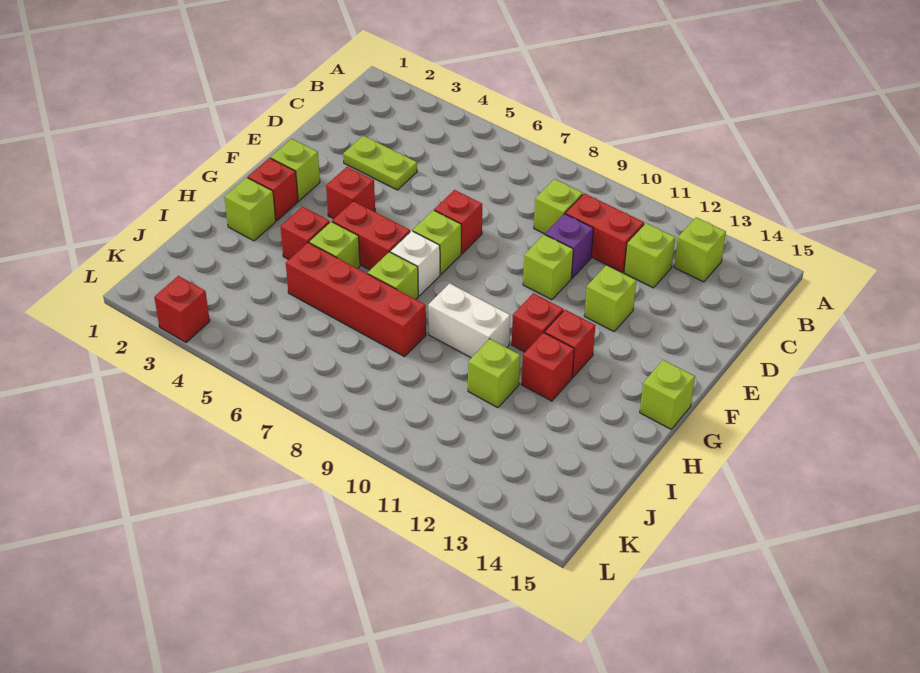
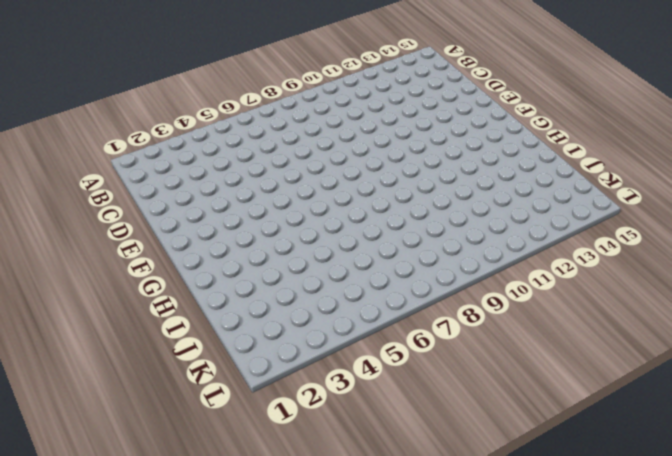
none -> lime brick B13 level 1
none -> lime brick C9 level 1
none -> red brick C10:C11 level 1

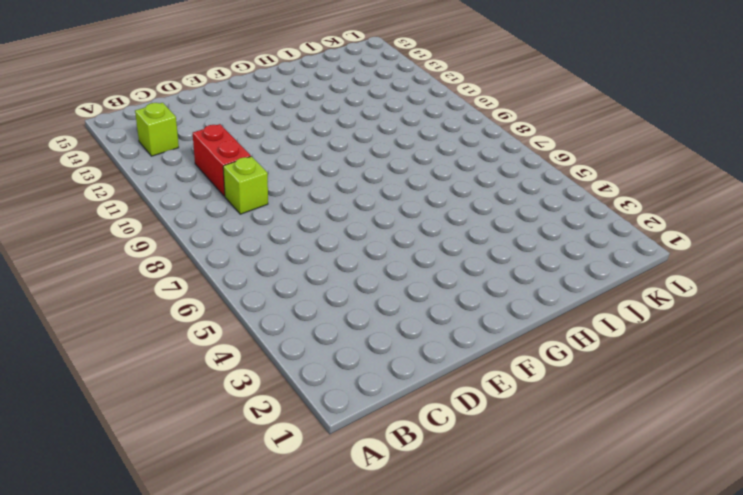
none -> lime brick C12 level 1
none -> lime plate D3:D4 level 1
none -> purple brick D10 level 1

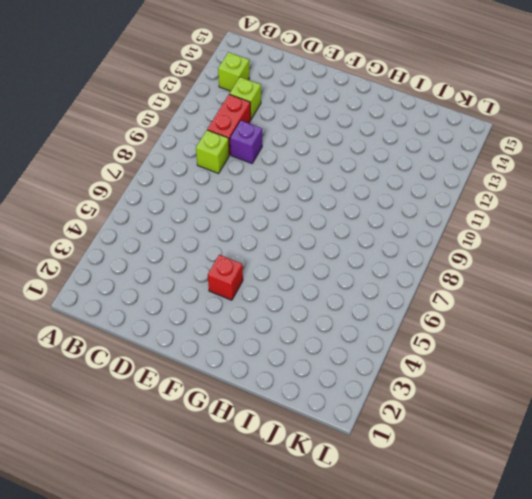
none -> lime plate D3:D4 level 1
none -> red brick E7 level 1
none -> lime brick E10 level 1

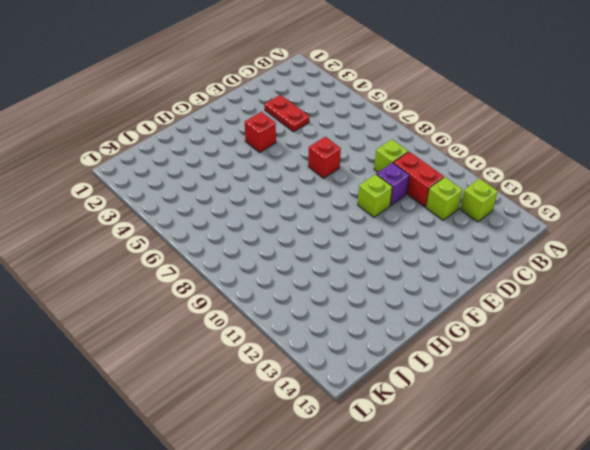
red plate D3:D4 level 1 -> lime plate D3:D4 level 1
none -> lime brick E12 level 1
none -> lime brick F2 level 1
none -> lime brick F7 level 1

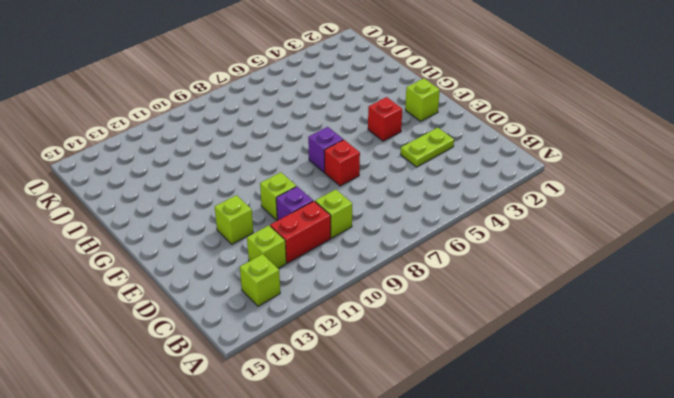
purple brick F7 level 1 -> lime brick F7 level 1
none -> red brick G2 level 1
none -> red brick G5:G6 level 1
none -> white brick G7 level 1

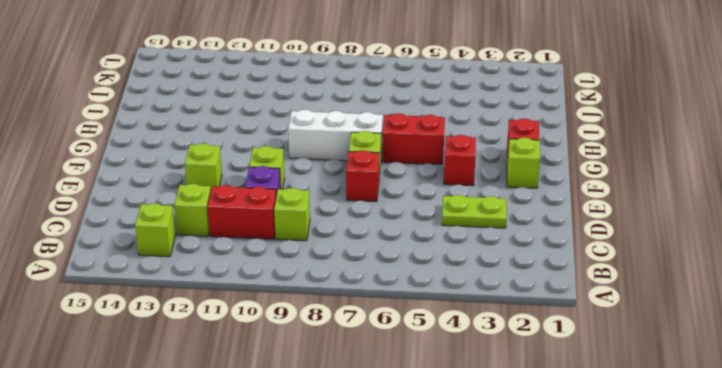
white brick G7:G9 level 1 -> white brick G7 level 1
none -> red brick G11 level 1
none -> red brick G12 level 1
none -> lime brick G15 level 1

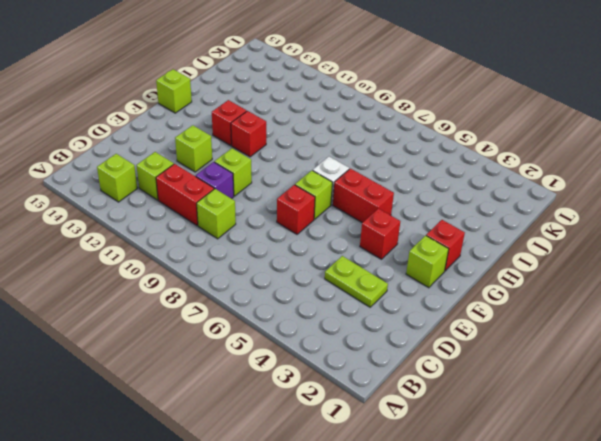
none -> lime brick H2 level 1
none -> red brick H4 level 1
none -> lime brick H5 level 1

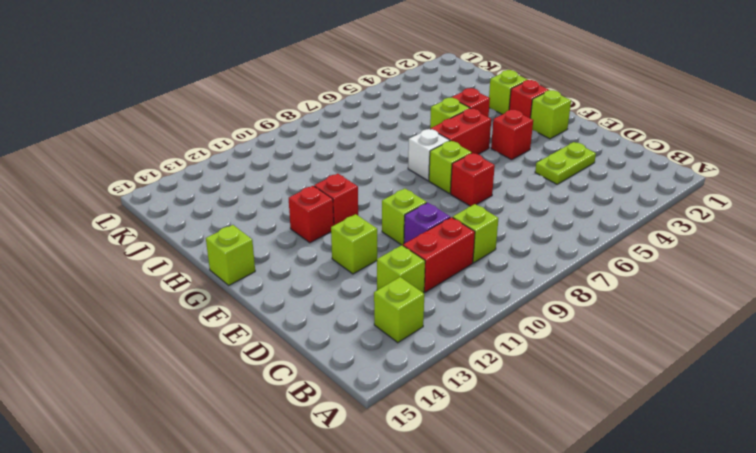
none -> lime brick H7 level 1
none -> white brick H9:H10 level 1
none -> red brick H12 level 1

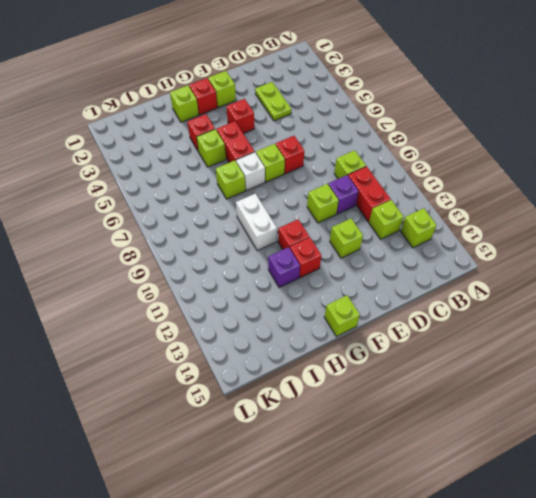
purple brick H12 level 1 -> red brick H12 level 1
none -> red brick I5:I8 level 1
none -> lime brick I11 level 1
none -> red brick L3 level 1

